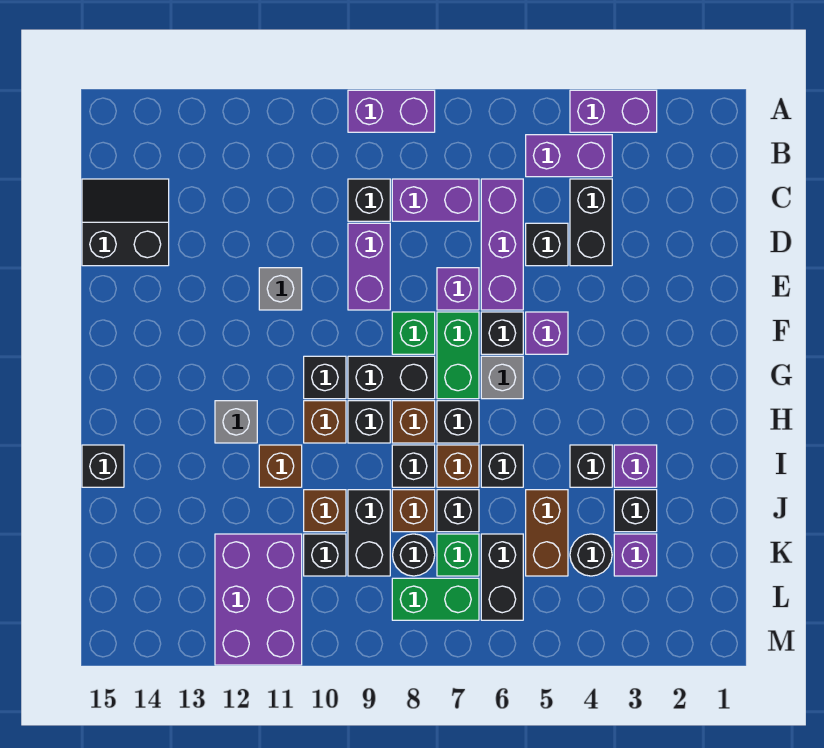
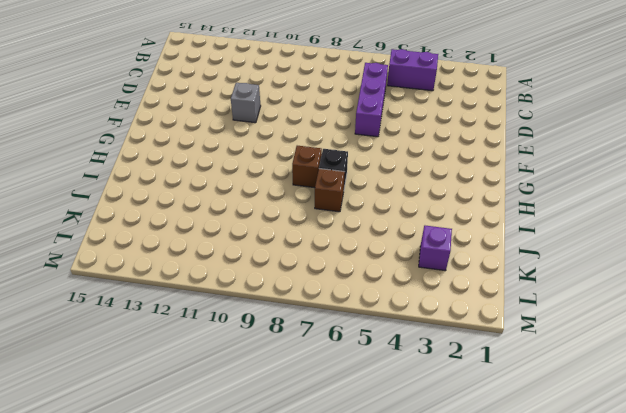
none -> purple brick A3:A4 level 1
none -> purple brick A8:A9 level 1
none -> black brick C4:D4 level 1
none -> purple brick C7:C8 level 1

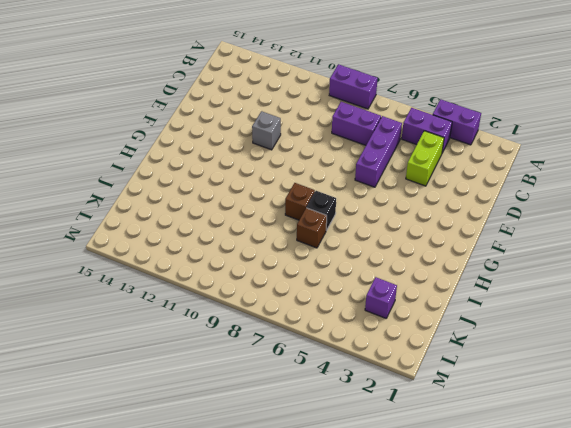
lime brick C4:D4 level 1 -> black brick C4:D4 level 1
none -> black brick C9 level 1
none -> black slope C14:D15 level 1 top D
none -> black brick D5 level 1
none -> purple brick D9:E9 level 1

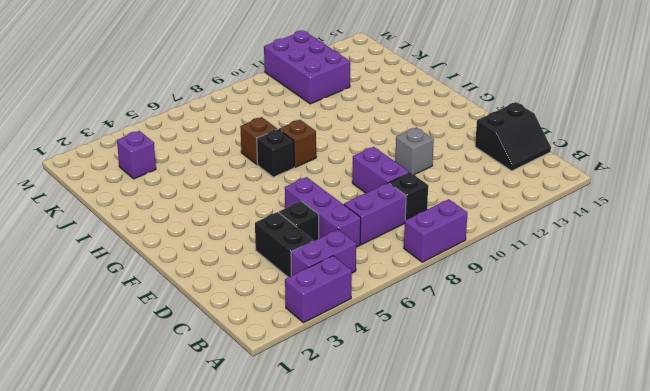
none -> purple brick E7 level 1
none -> purple brick F5 level 1
none -> black brick F6 level 1
none -> green brick F7:G7 level 1

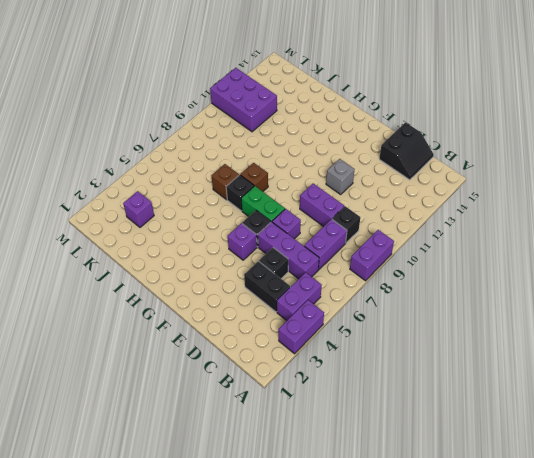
none -> green brick F8 level 1
none -> grey brick G6 level 1
none -> black brick G8:G9 level 1
none -> black brick G10 level 1

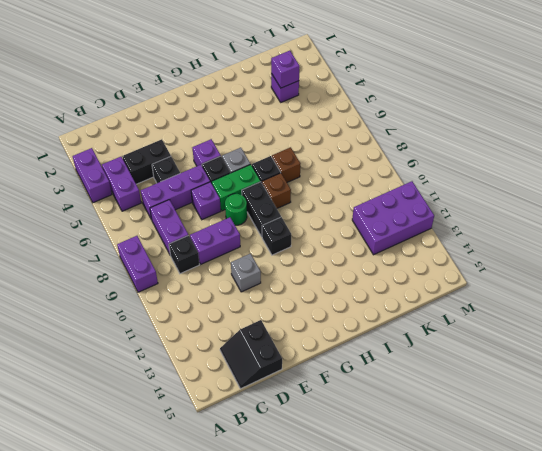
green round brick F8 level 1 -> green brick F8 level 1
purple brick K3 level 2 -> purple brick I3 level 1
none -> black brick H9 level 1
none -> brown brick H10 level 1
none -> grey brick H12 level 1
none -> black brick I4 level 1

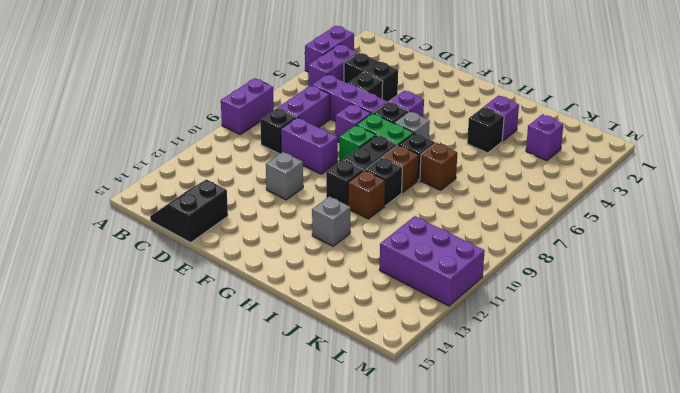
none -> black brick I6 level 1
none -> black brick I8 level 1
none -> brown brick I11 level 1
none -> black brick I15 level 1

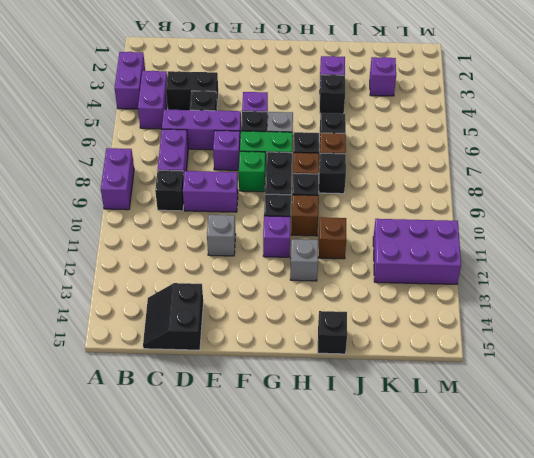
purple brick G11 level 1 -> none
none -> black brick J3 level 1
none -> brown brick J5:K5 level 1
none -> black brick J7 level 1
none -> brown brick J8 level 1

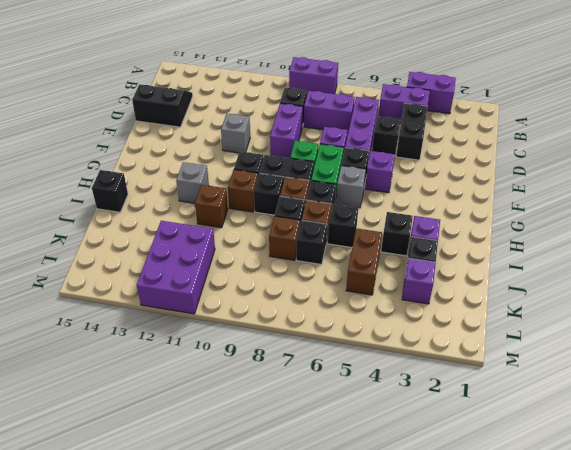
none -> black brick J9:K9 level 1
none -> brown brick J10 level 1
none -> black round brick K4 level 1
none -> black brick K6:L6 level 1

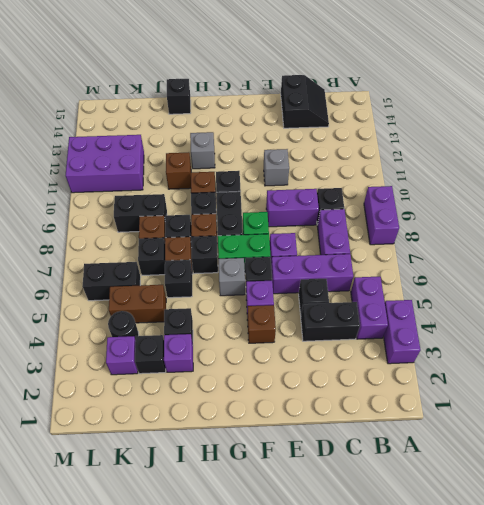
brown brick F4 level 1 -> brown brick J10 level 1
none -> green brick K7 level 1
none -> black round brick K8 level 1
none -> black brick K10 level 1
none -> green brick L7:L8 level 1

